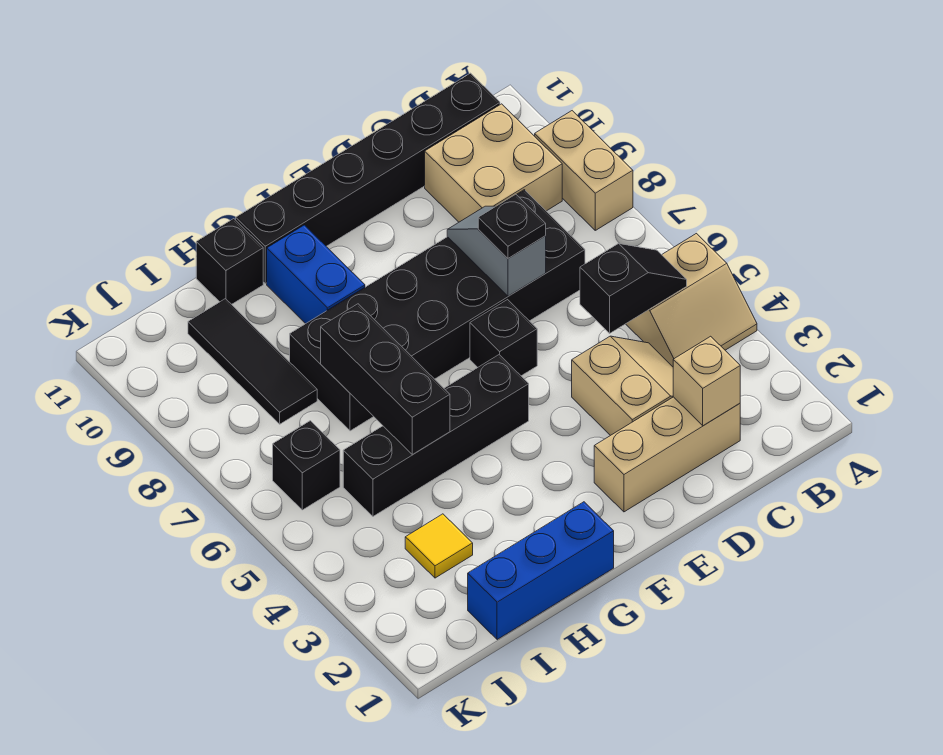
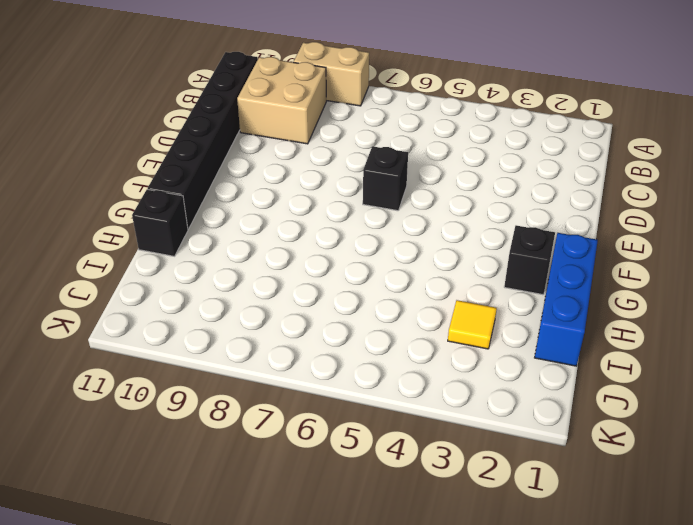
black brick G2 level 1 -> black brick J6 level 1
none -> tan slope A4:B5 level 1 top 5
none -> tan brick C2:E2 level 1
none -> tan slope C3:D4 level 1 top D

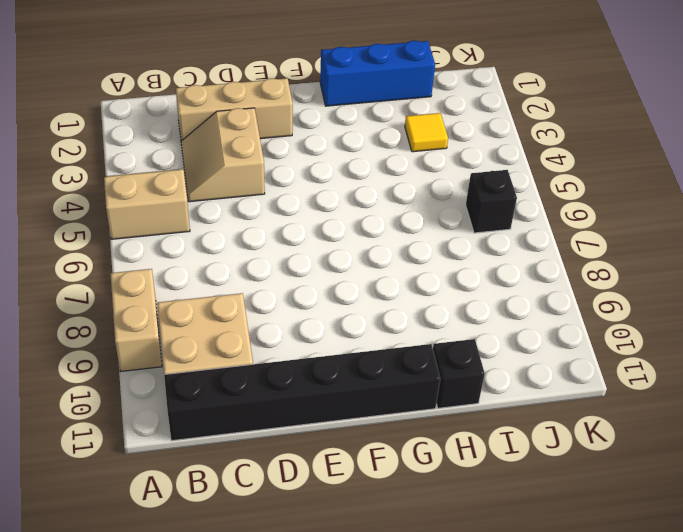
none -> black brick C7:H8 level 1
none -> black brick E6 level 1
none -> black brick F5:I5 level 1

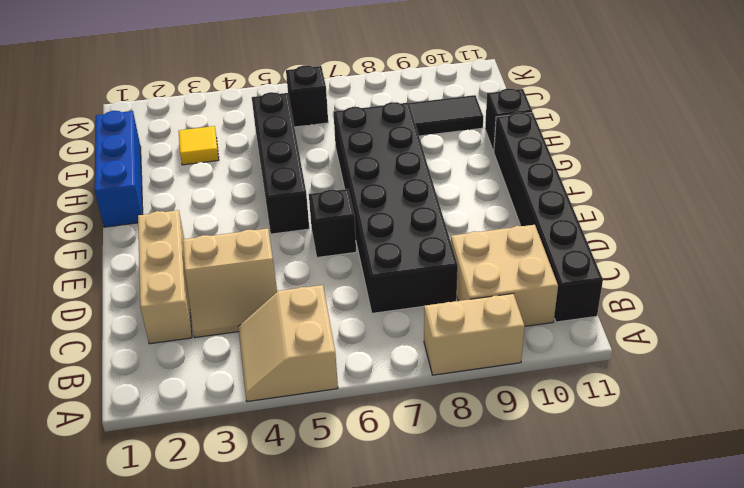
none -> blue brick G9:G10 level 1
none -> black slope B5:C5 level 2 top C
none -> tan brick C2 level 2

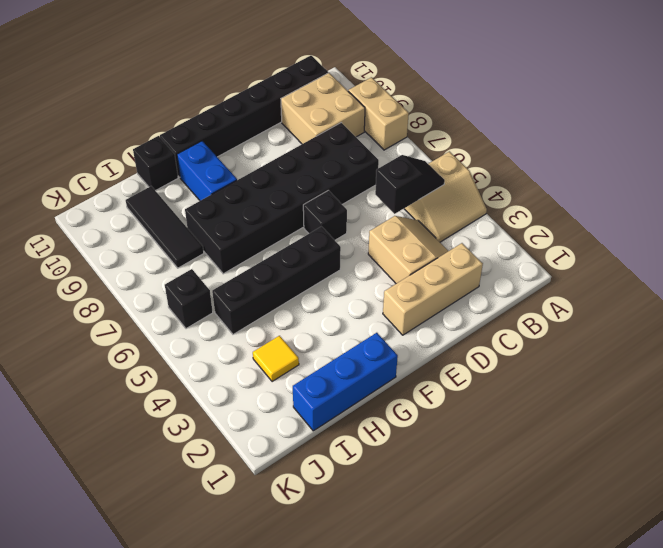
none -> tan brick C2 level 2
none -> grey slope D7:D8 level 2 top 7
none -> black brick H5:H7 level 2

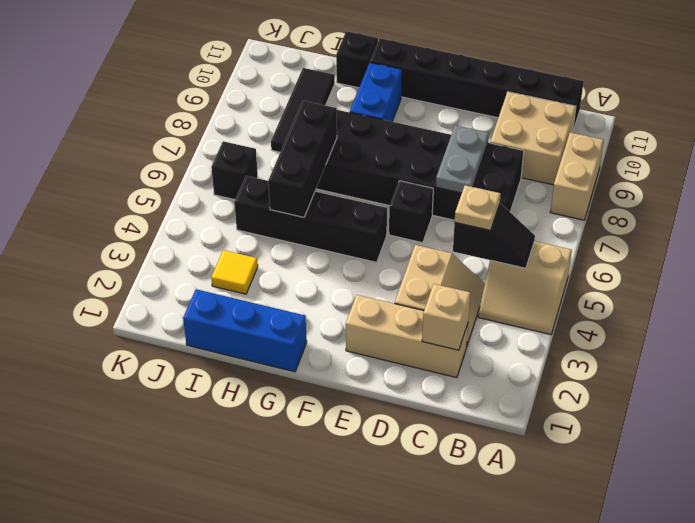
tan plate C5 level 3 -> none
grey plate D7:D8 level 2 -> grey slope D7:D8 level 2 top 7
none -> black plate D7 level 3

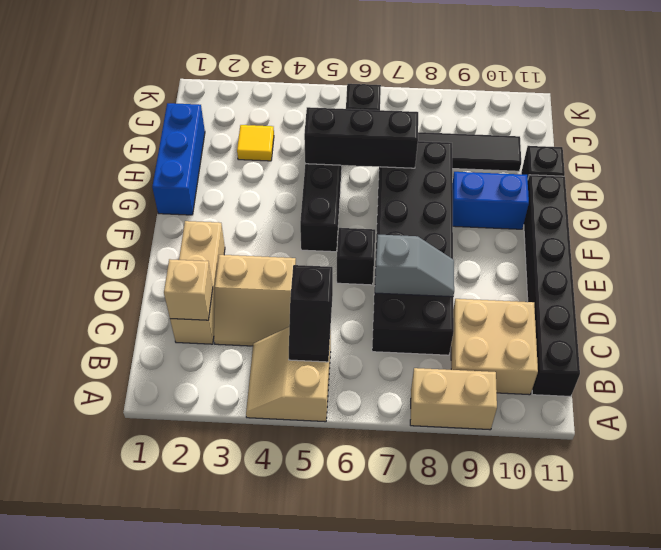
none -> black plate D7 level 3

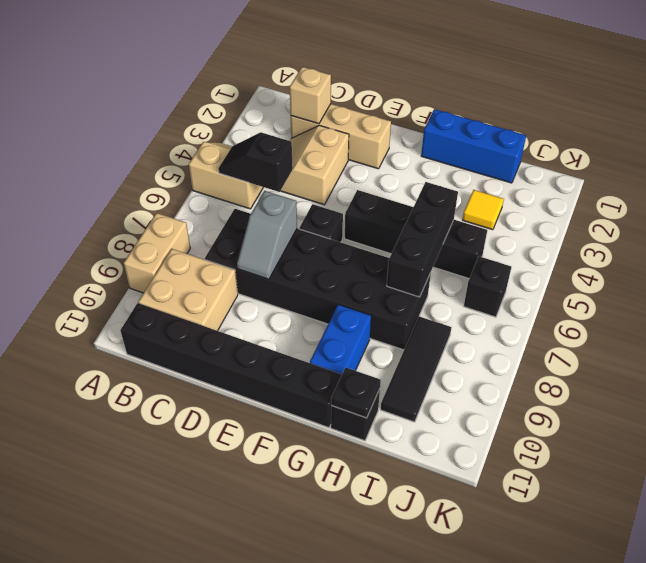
black plate H11 level 2 -> black plate D7 level 3

